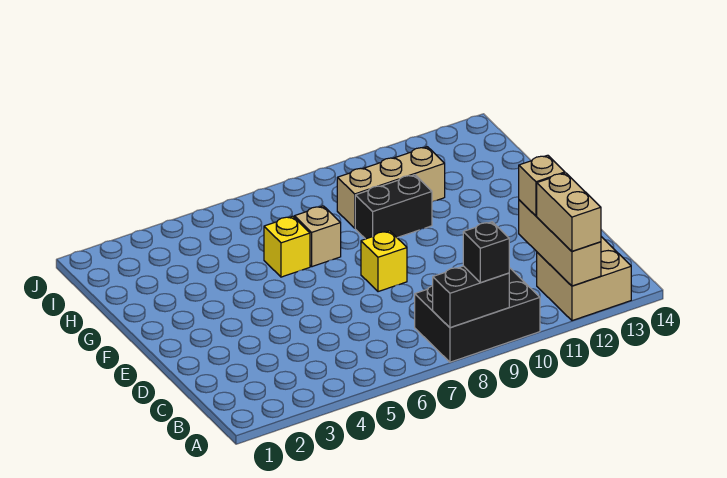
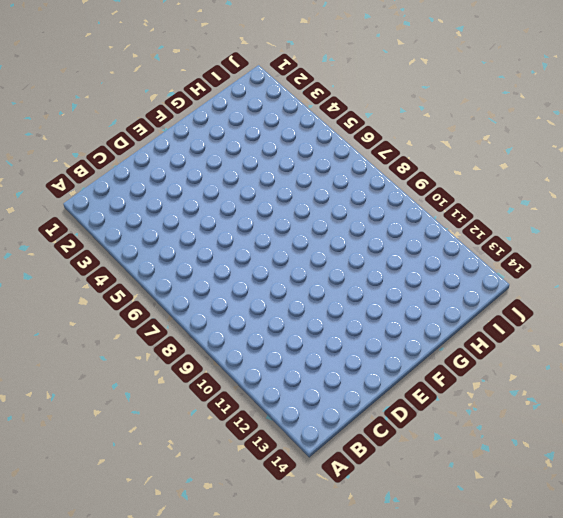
none -> black brick A8:B10 level 1
none -> tan brick A12:B13 level 1
none -> yellow brick E8 level 1

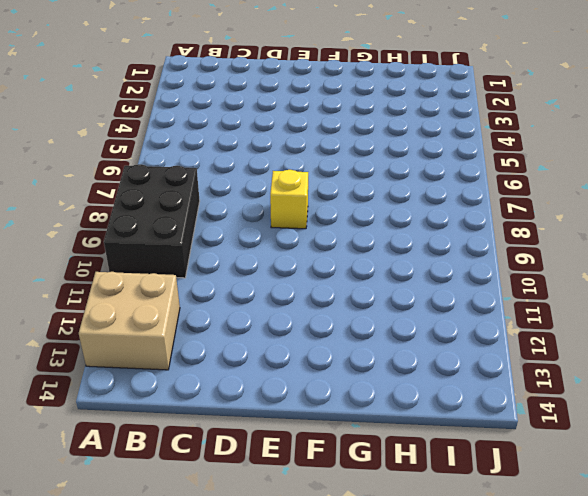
none -> yellow brick G6 level 1
none -> tan brick G7 level 1
none -> black brick G9:G10 level 1

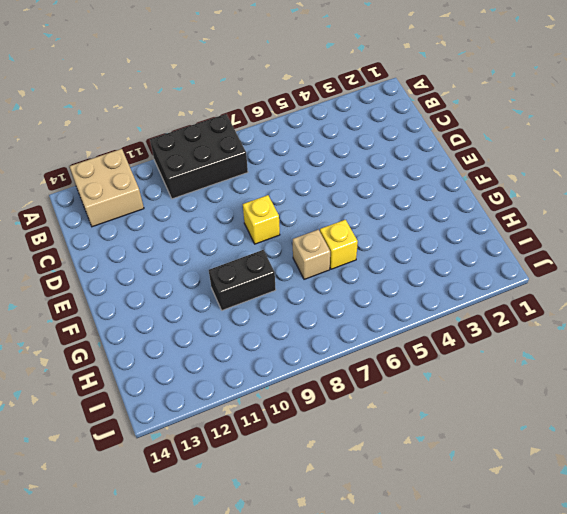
none -> tan brick H9:H11 level 1
none -> black brick A8:A9 level 2
none -> tan brick A12:C12 level 2

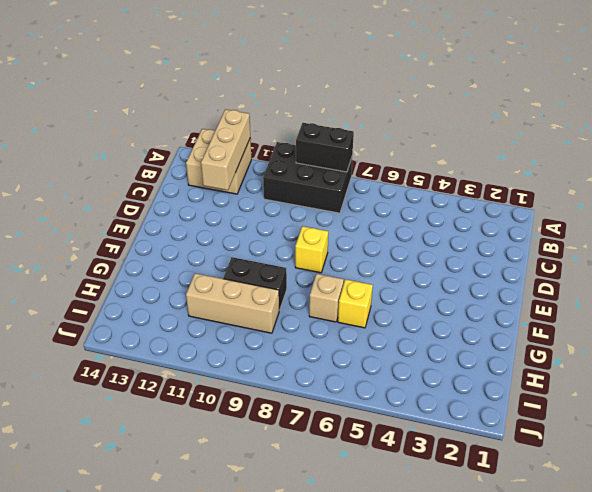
none -> black brick A9 level 3
none -> tan brick A12:B12 level 3
none -> tan brick C12 level 3

